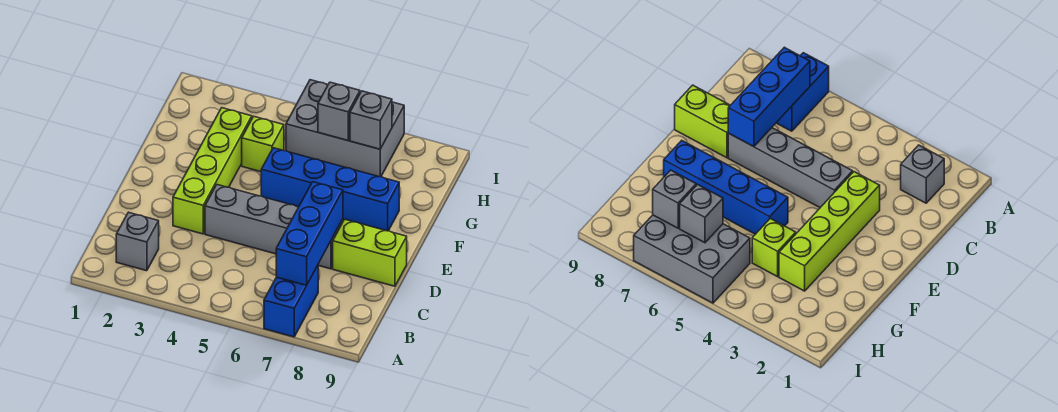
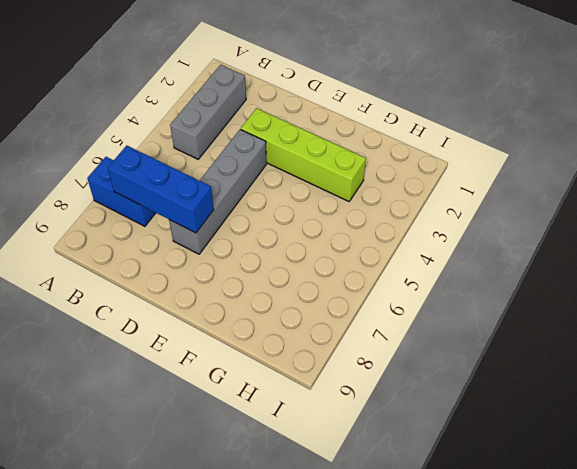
grey brick B2:B4 level 1 -> grey brick B2 level 1
none -> lime brick D8:D9 level 1
none -> blue brick F5:F8 level 1

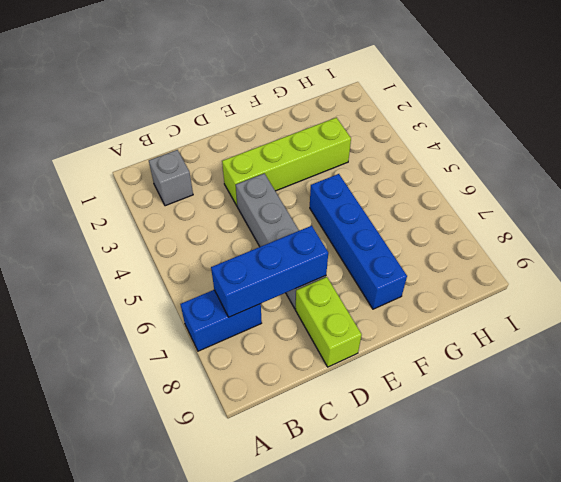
none -> lime brick G4 level 1
none -> grey brick H5:I7 level 1

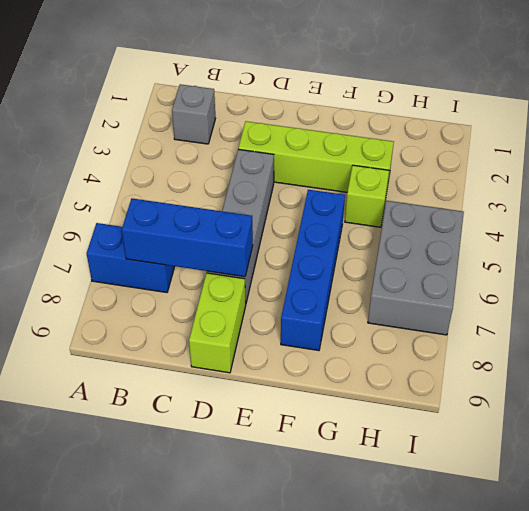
none -> grey brick H6 level 2
none -> grey brick H7 level 2

